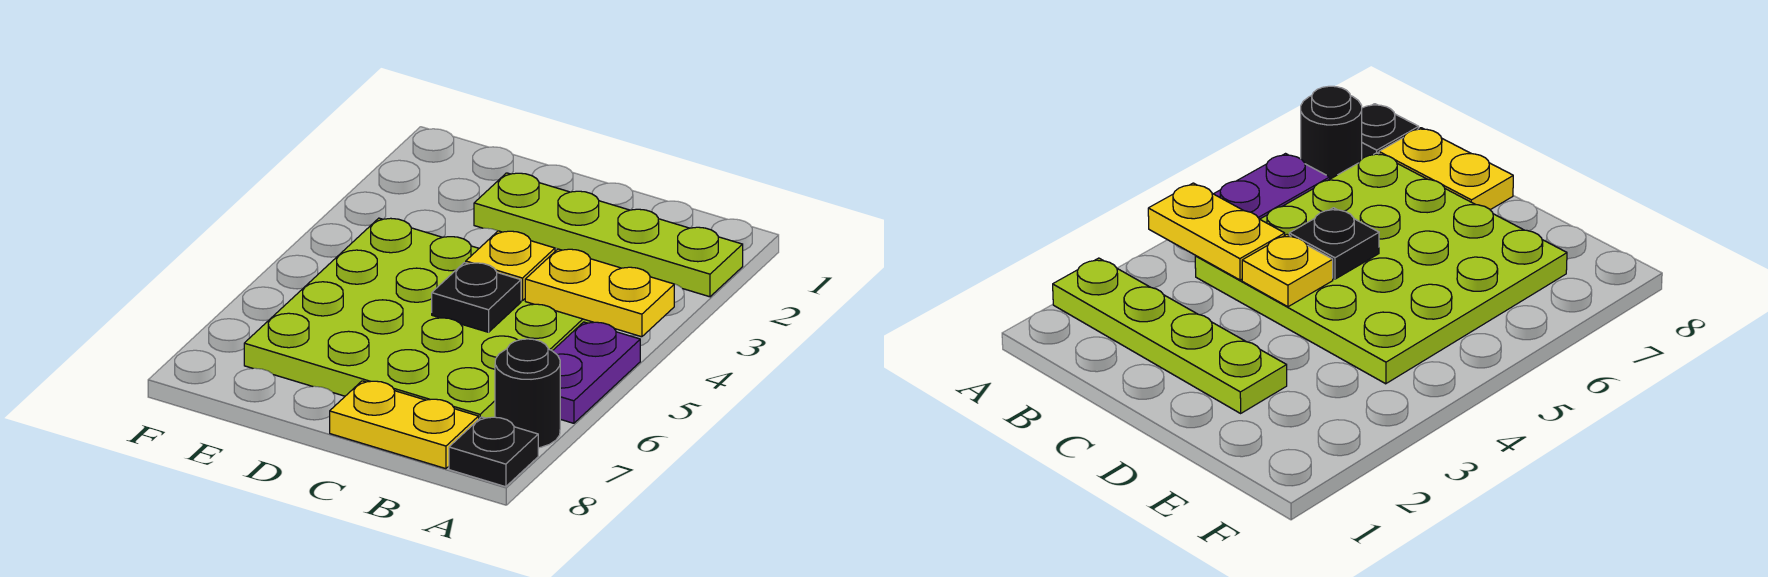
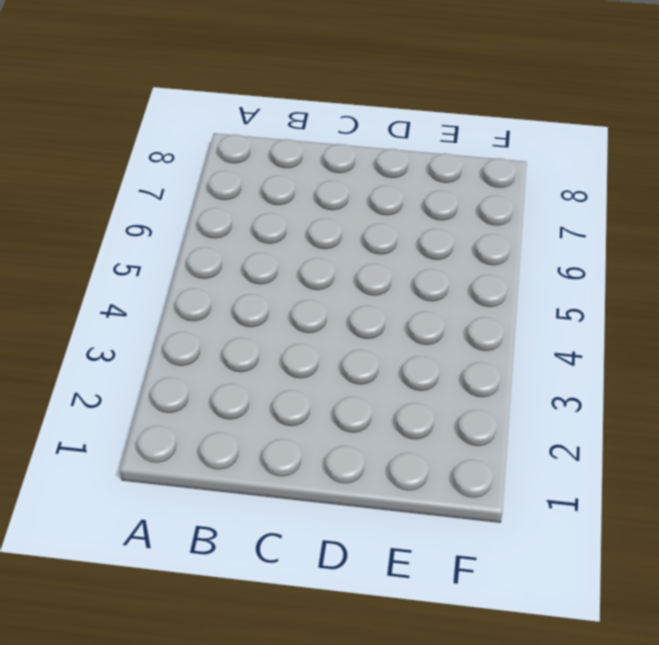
none -> lime plate A2:D2 level 1
none -> purple plate A5:A6 level 1

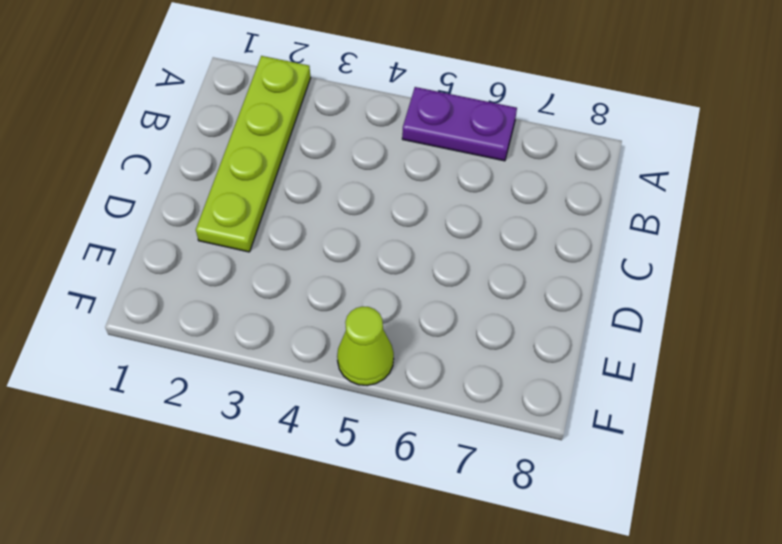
lime cone F5 level 1 -> none
none -> black round brick A7 level 1
none -> black plate A8 level 1

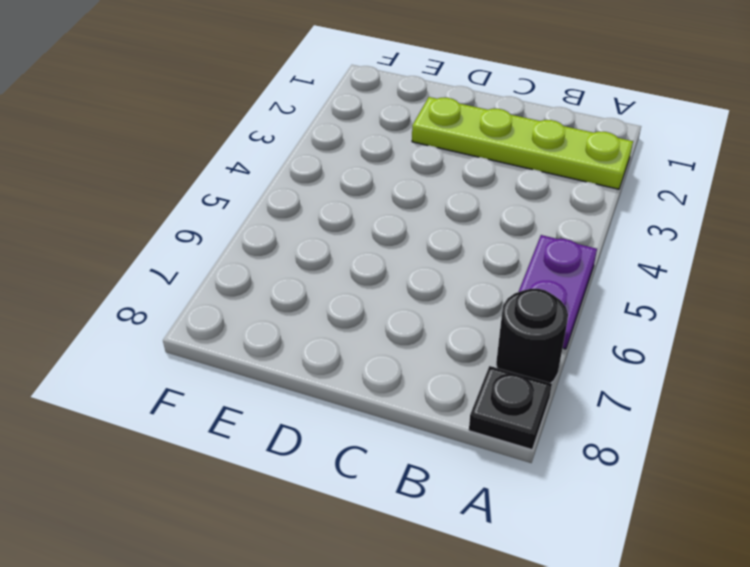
none -> lime plate B4:E7 level 1
none -> yellow plate B8:C8 level 1

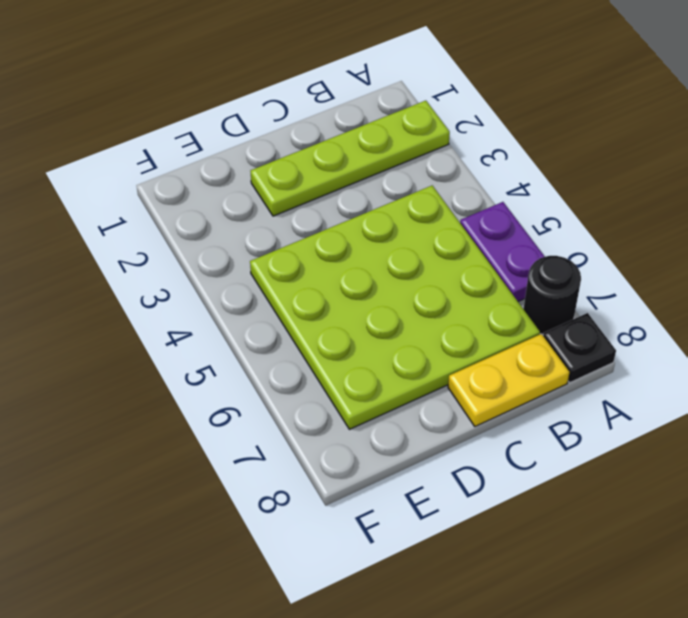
none -> yellow plate A4:B4 level 2
none -> yellow plate C4 level 2

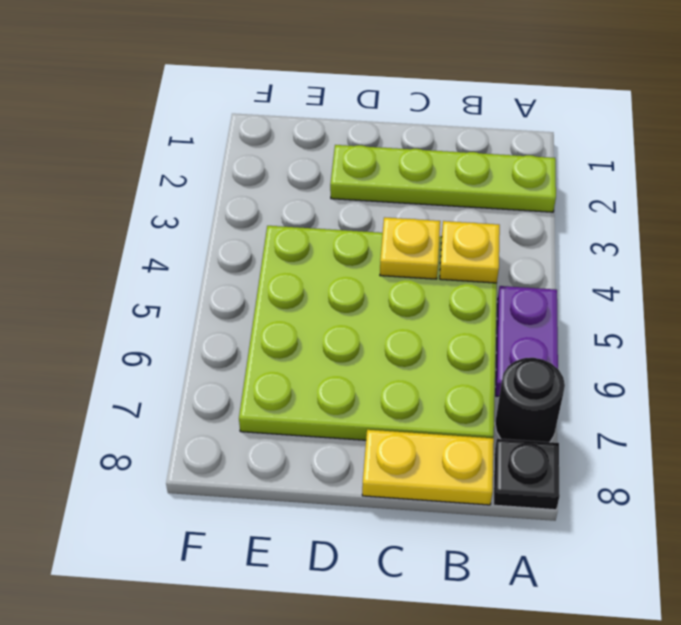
yellow plate B4 level 2 -> yellow plate A4:B4 level 2
none -> black plate C5 level 2

